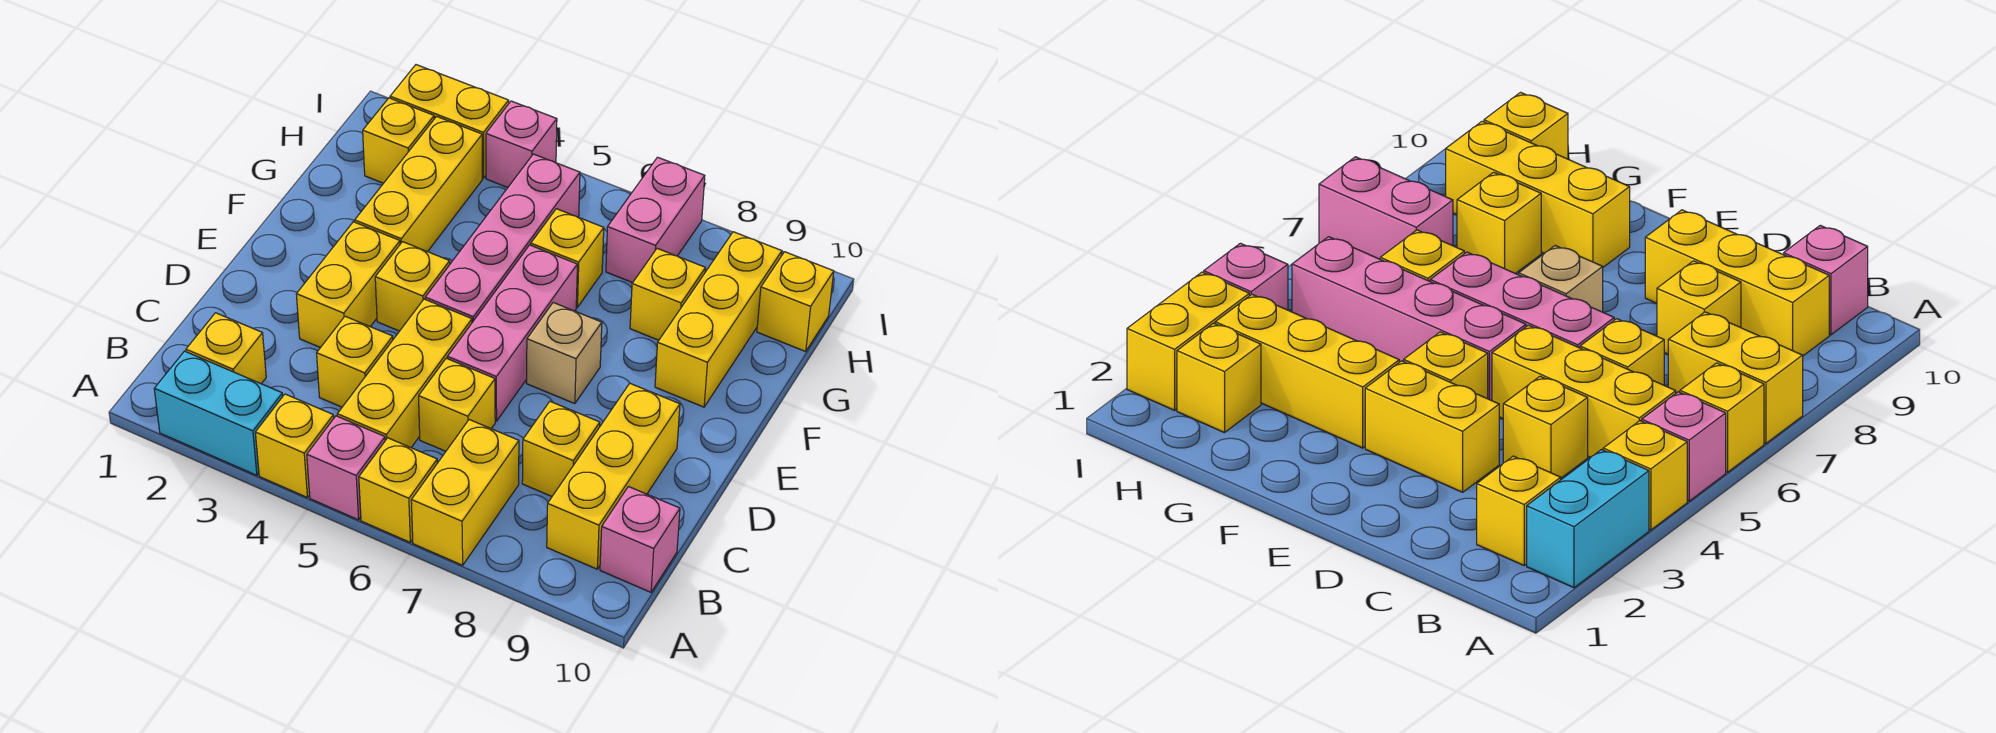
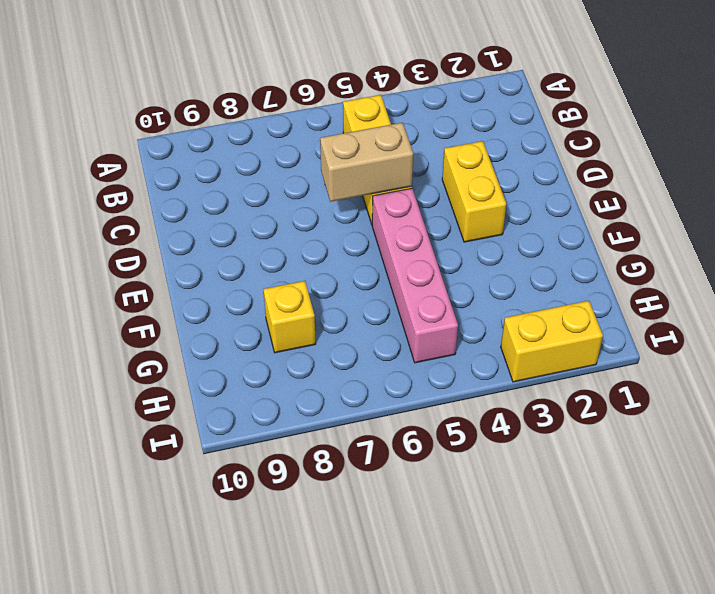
tan brick D5:D6 level 2 -> none
none -> cyan brick A2:A3 level 1
none -> yellow brick A4 level 1
none -> pink brick A5 level 1

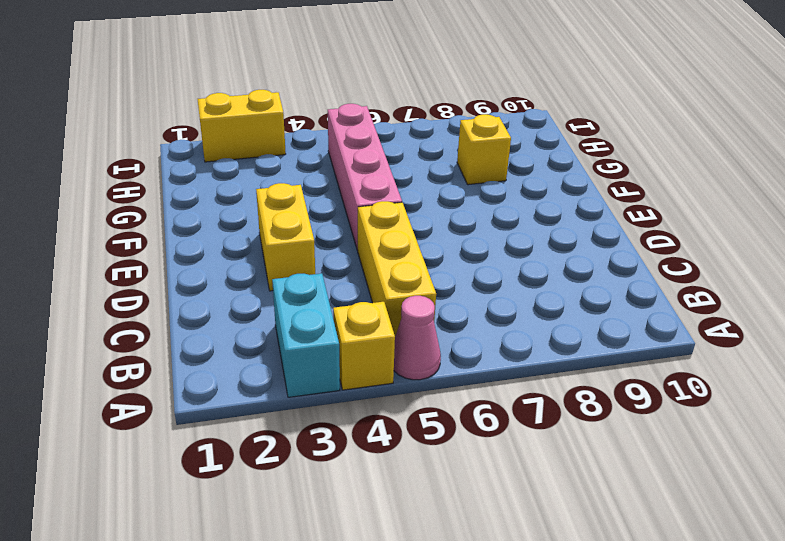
cyan brick A3:B3 level 1 -> cyan brick A2:A3 level 1
pink cone A5 level 1 -> pink brick A5 level 1
none -> yellow brick A6 level 1
none -> yellow brick A7:B7 level 1
none -> yellow brick B2 level 1

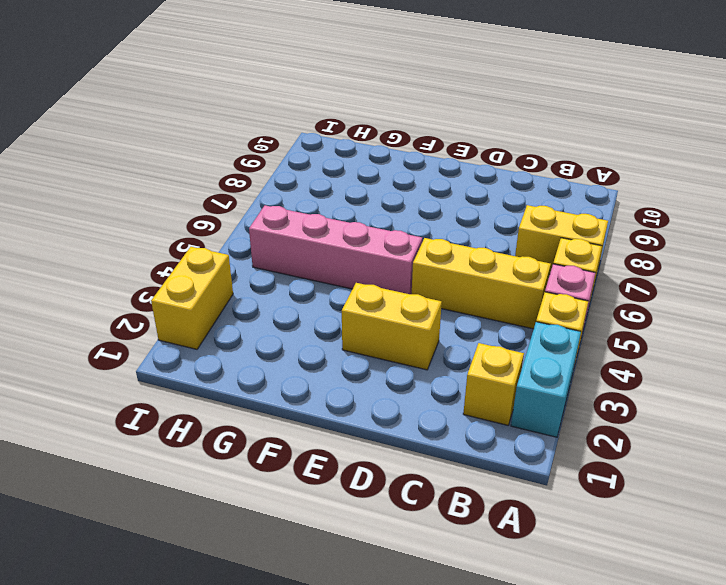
none -> yellow brick B9:D9 level 1
none -> pink brick B10 level 1
none -> yellow brick C4 level 1

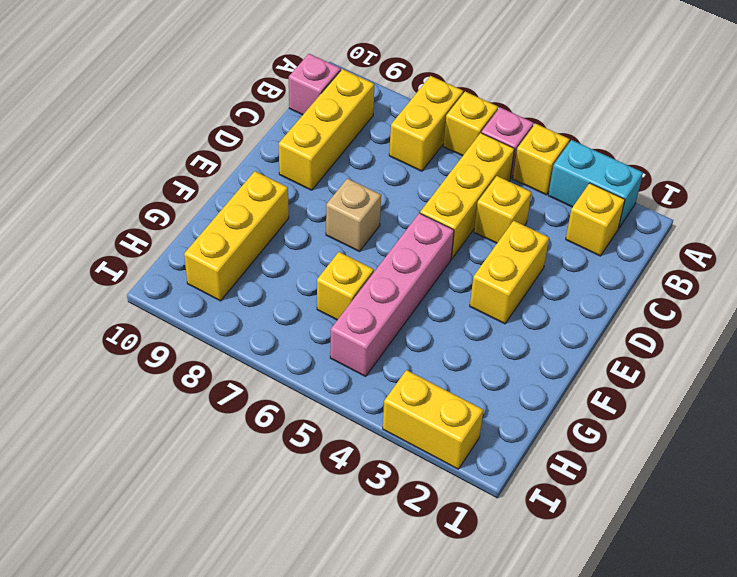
none -> yellow brick C6 level 1
none -> yellow brick C8 level 1
none -> pink brick D6:F6 level 1

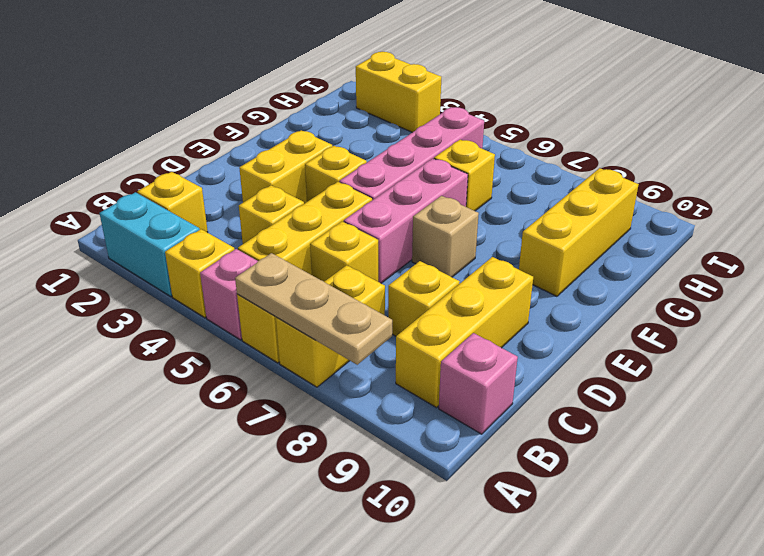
tan plate A6:A8 level 2 -> none
none -> yellow brick F3:H3 level 1
none -> yellow brick G8 level 1
none -> yellow brick H2 level 1

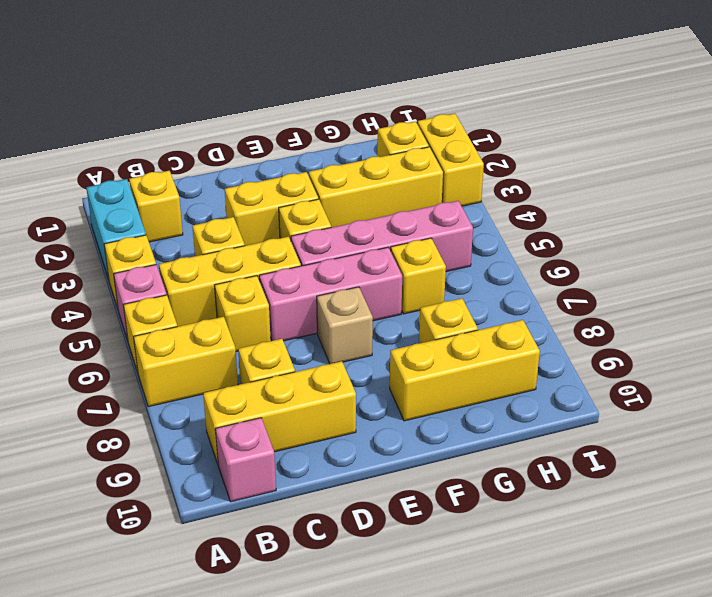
none -> pink brick H7:I7 level 1
none -> yellow brick H10 level 1
none -> pink brick I4 level 1

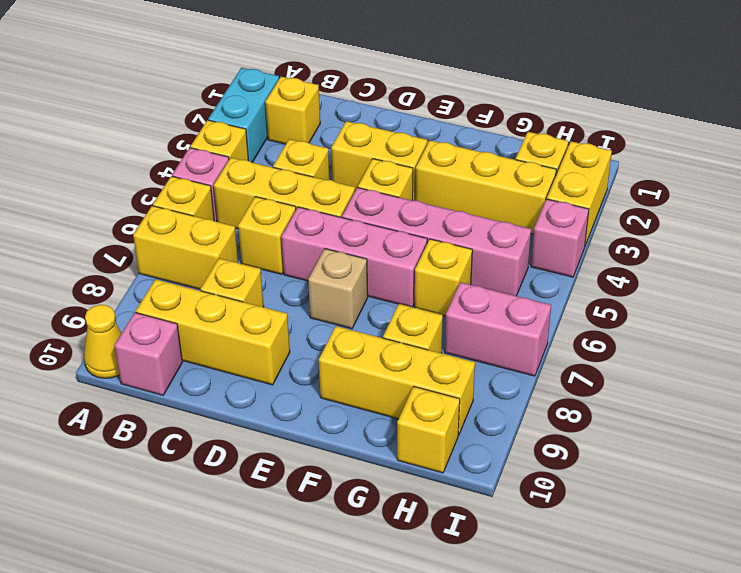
yellow cone A10 level 1 -> none

